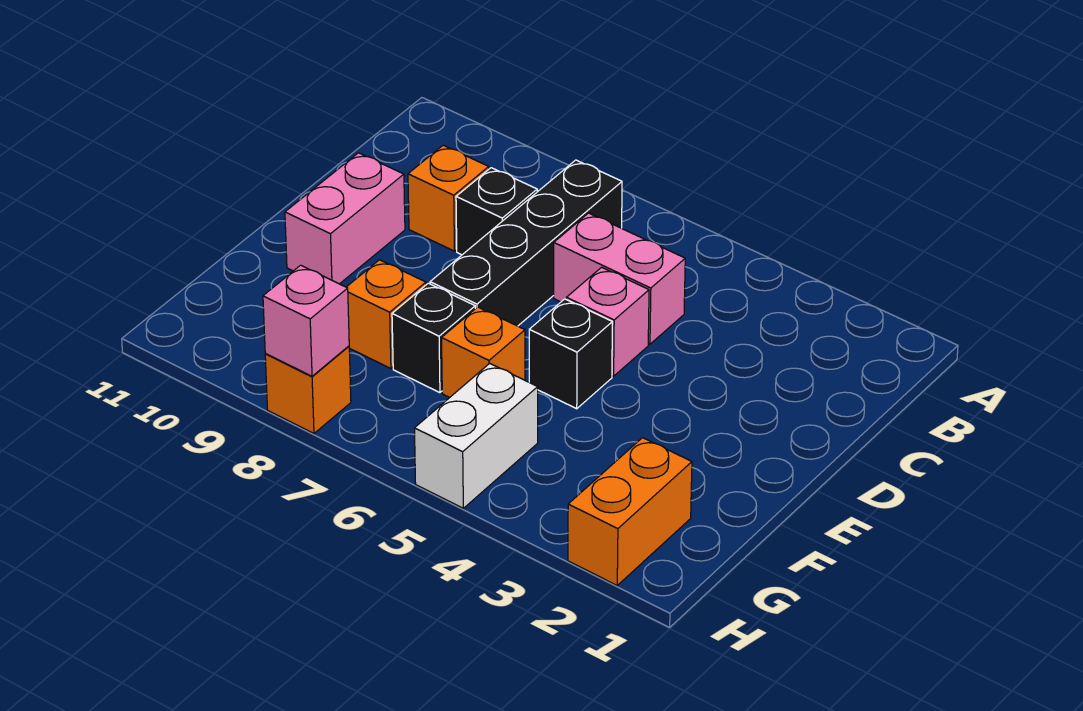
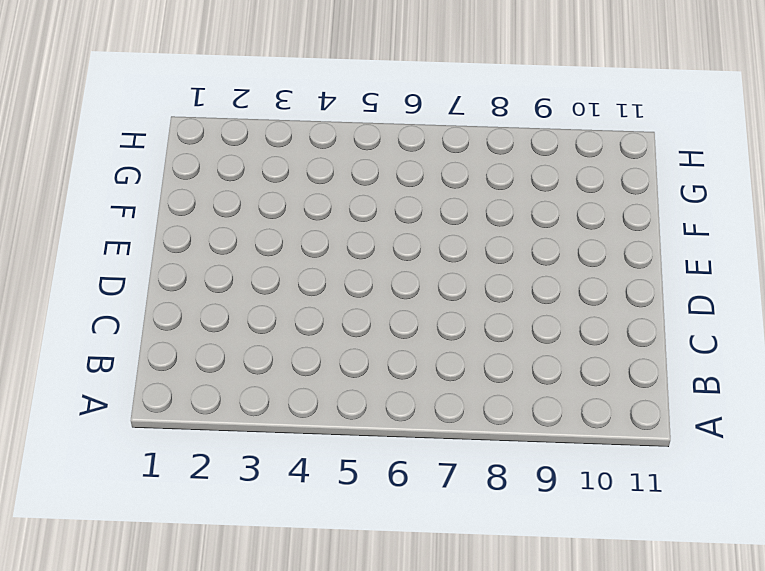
none -> black brick B7:E7 level 1
none -> pink brick C5:C6 level 1
none -> black brick C8 level 1

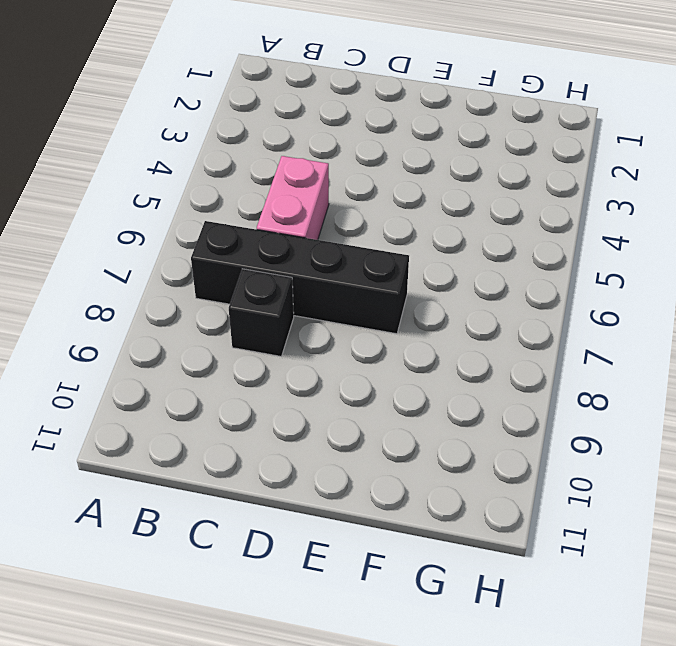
none -> orange brick C9 level 1
none -> pink brick D5 level 1
none -> pink brick D10:E10 level 1

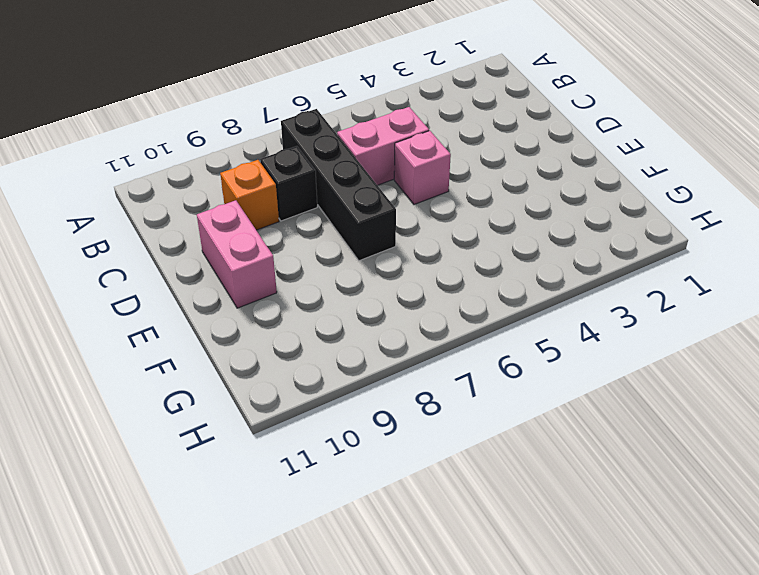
none -> black brick E5 level 1
none -> orange brick F6 level 1
none -> black brick F7 level 1

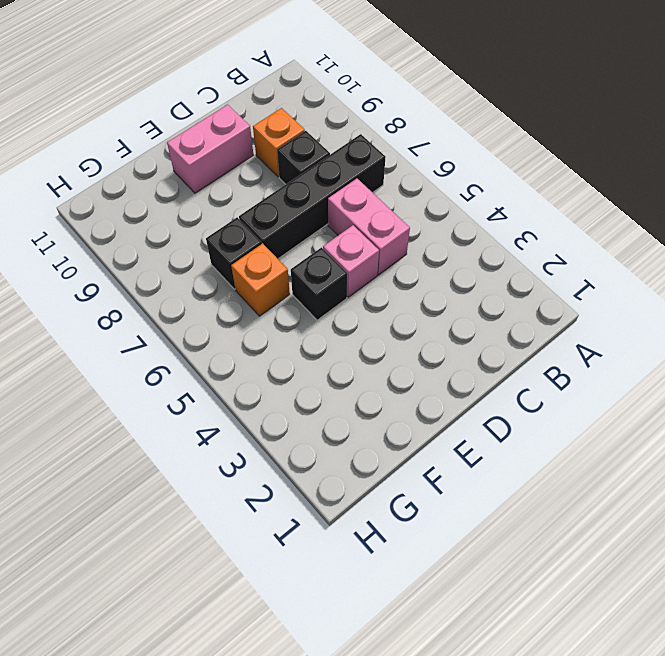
none -> orange brick F8 level 1
none -> orange brick G2:H2 level 1
none -> white brick G5:H5 level 1

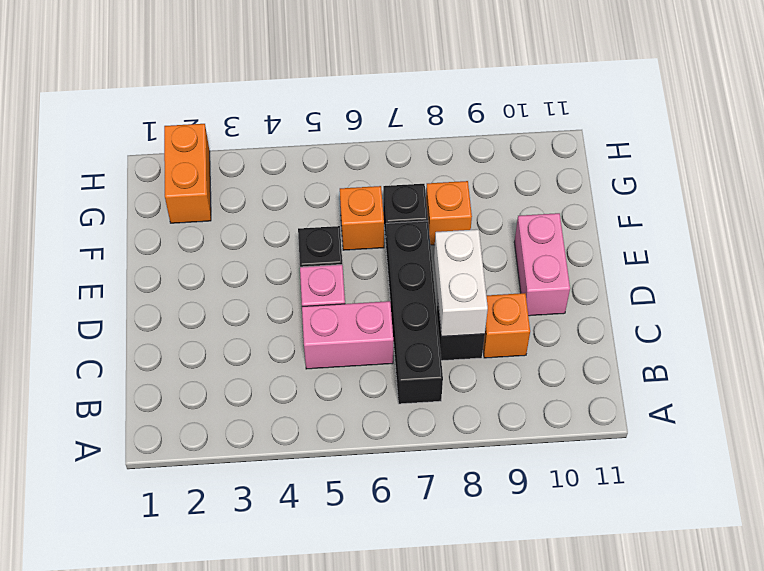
white brick C8:D8 level 2 -> white brick G5:H5 level 1
none -> orange brick H8 level 1
none -> pink brick H8 level 2

